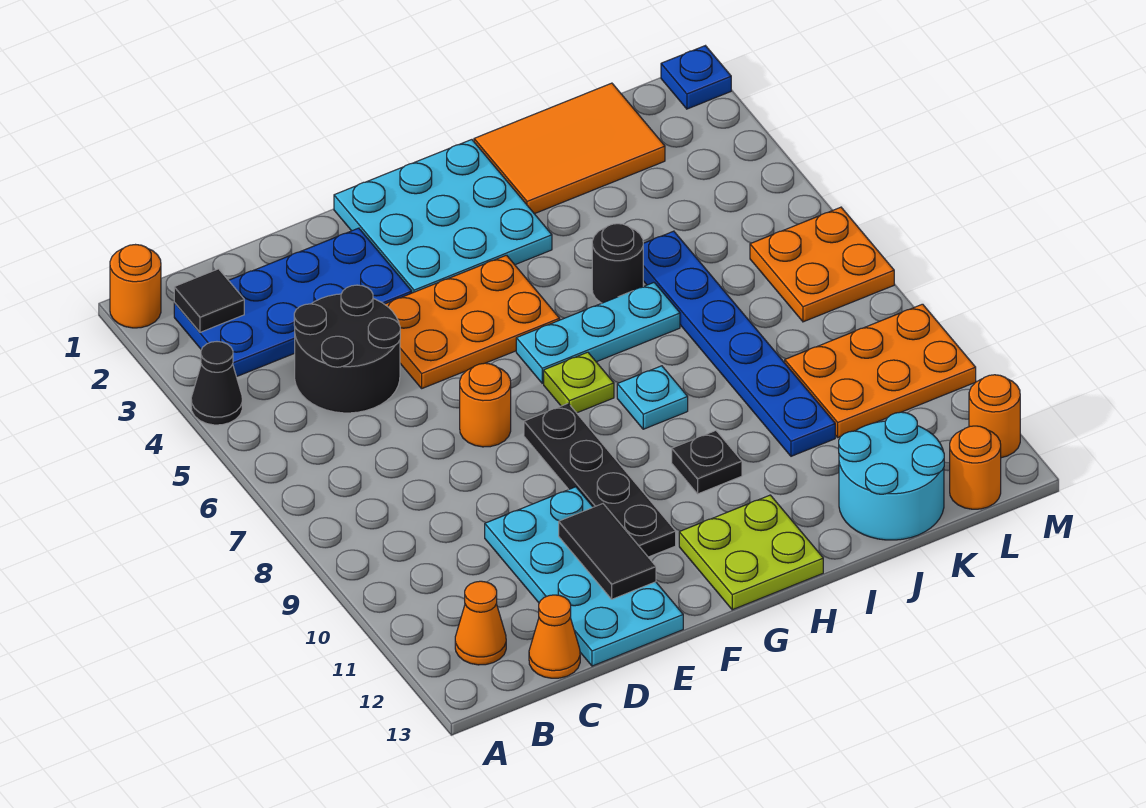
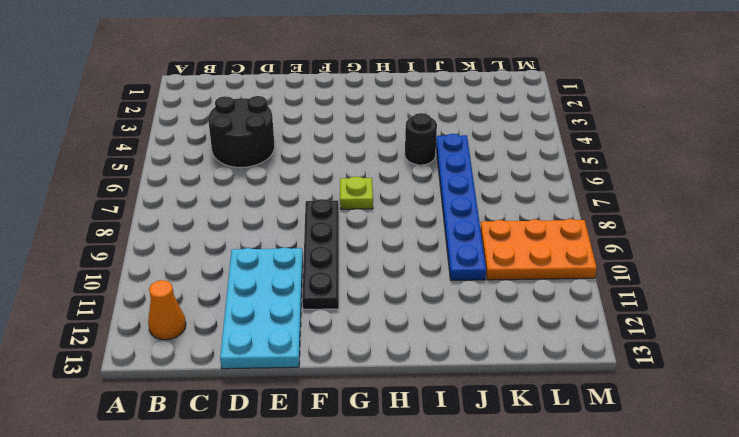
none -> orange round brick A1 level 1
none -> black cone A4 level 1
none -> blue plate B2:E3 level 1

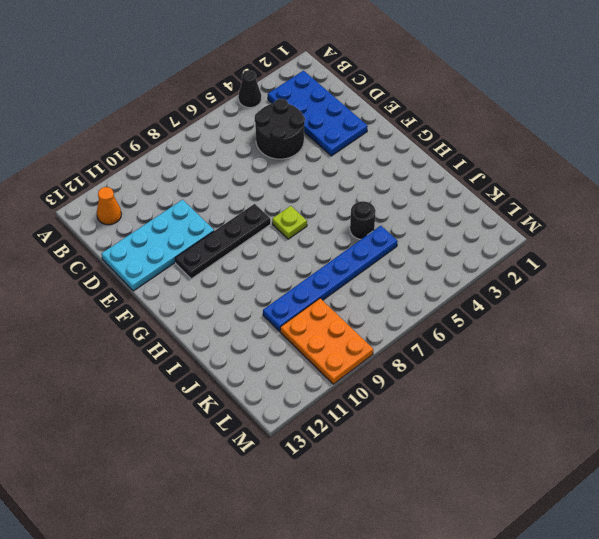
none -> orange round brick A1 level 1
none -> orange cone C13 level 1
none -> orange plate E4:G5 level 1

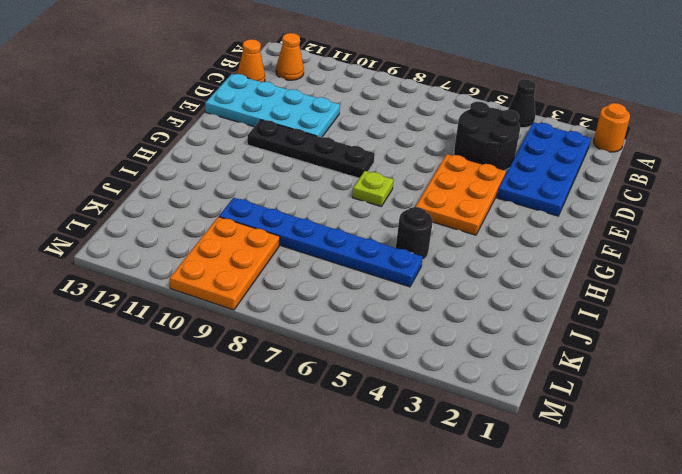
none -> orange round brick E7 level 1
none -> cyan plate F1:H3 level 1
none -> cyan plate G6:I6 level 1

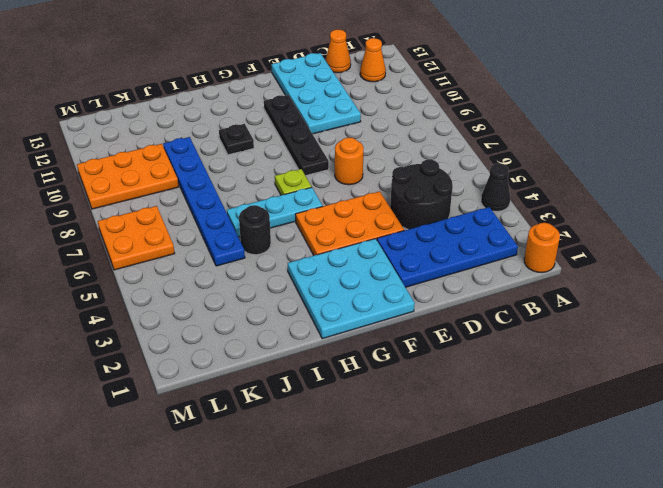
none -> lime plate G12:H13 level 1
none -> cyan plate H8 level 1
none -> orange tile I1:K2 level 1

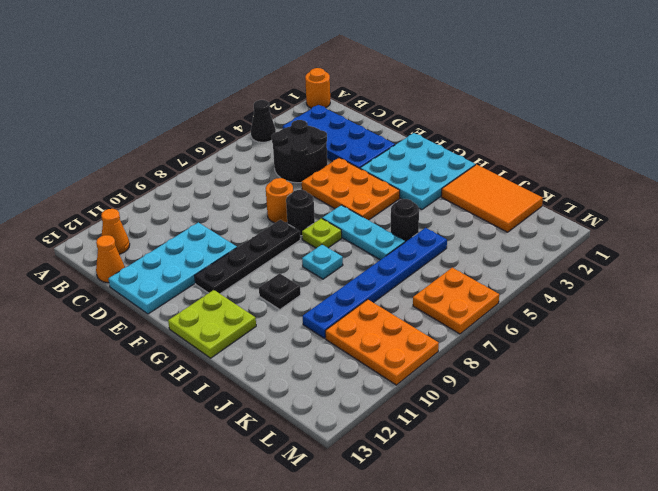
black round brick F7 level 1 -> none
none -> cyan round brick J12:K13 level 1
none -> orange round brick L13 level 1
none -> blue plate M1 level 1

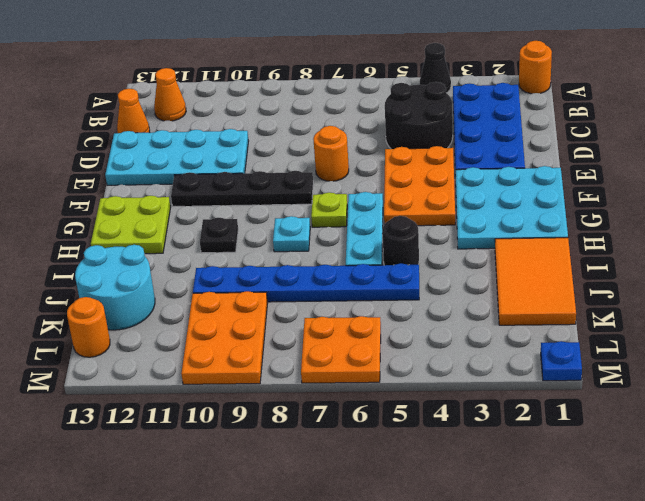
none -> orange round brick M12 level 1
none -> black tile B2 level 2
none -> black tile E11:E12 level 2

